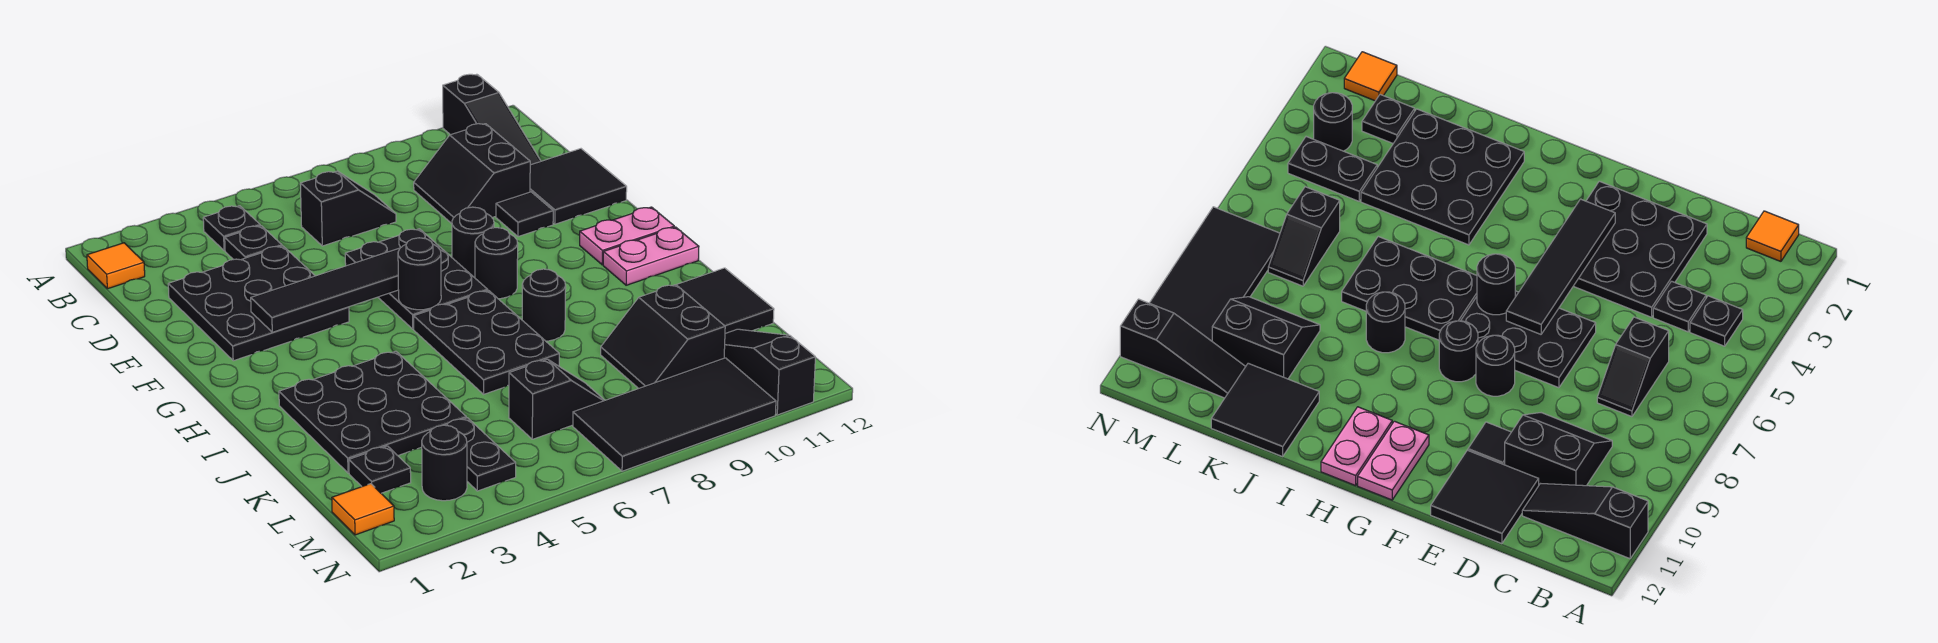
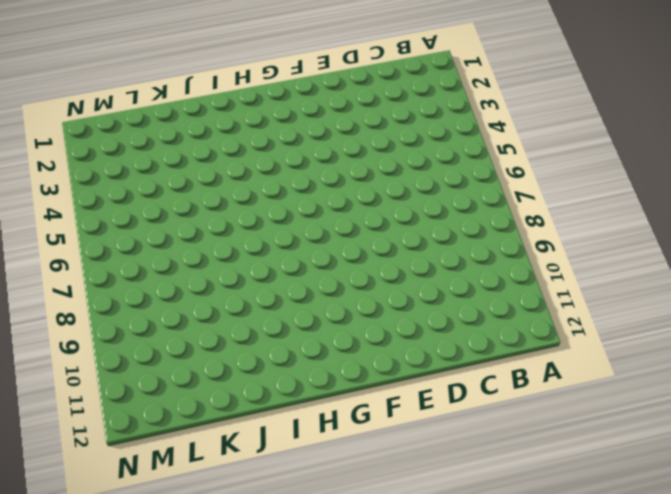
none -> black slope A11:C11 level 1 top A
none -> orange tile B1 level 1
none -> black plate B4 level 1

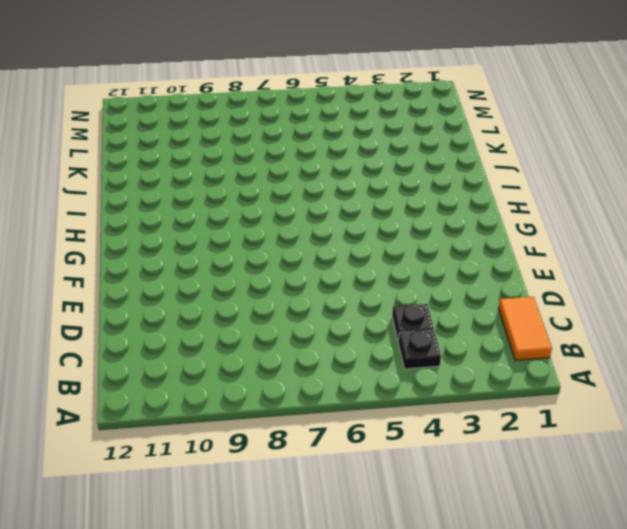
orange tile B1:C1 level 1 -> orange tile B1 level 1
none -> black slope A11:C11 level 1 top A
none -> black slope C6:C7 level 1 top 6
none -> black slope C9:D10 level 1 top 10

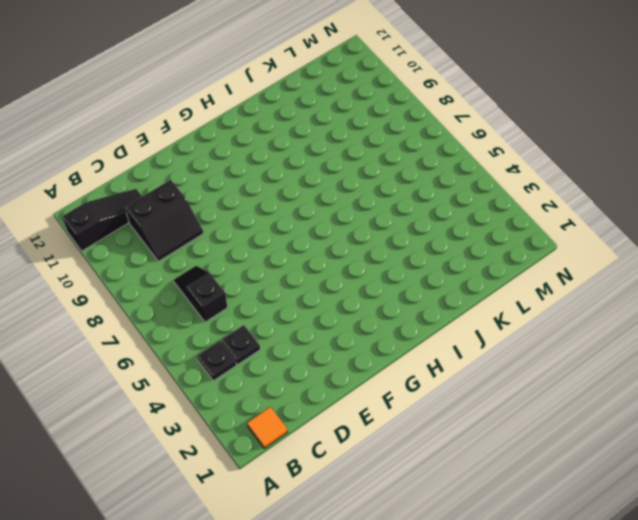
none -> black plate D2:F4 level 1
none -> black tile D11:E12 level 1
none -> black plate E6:G7 level 1

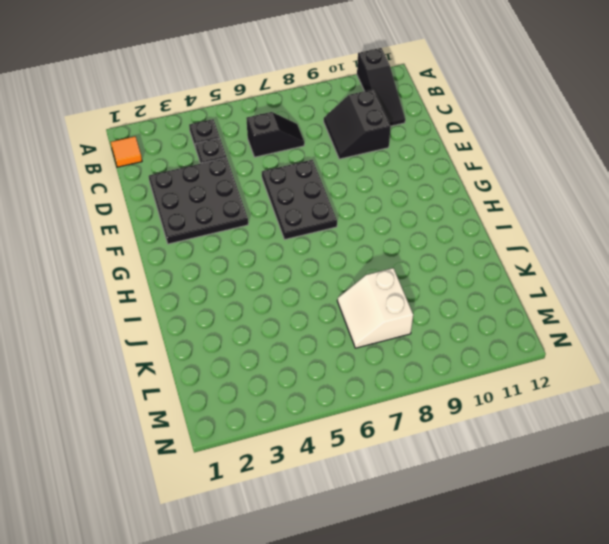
white slope K7:L8 level 1 top 8 -> black slope L6:L7 level 1 top 6
none -> black tile D11:E12 level 1
none -> black tile E10 level 1
none -> black round brick F8 level 1

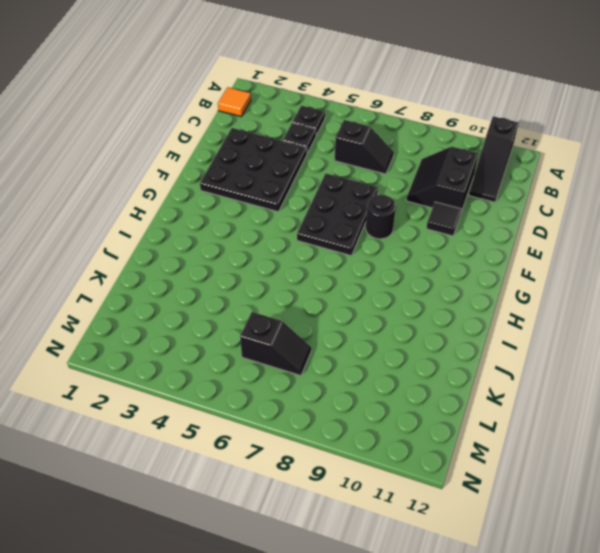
none -> black tile D11:E12 level 1
none -> black round brick G8 level 1
none -> pink plate G11:G12 level 1

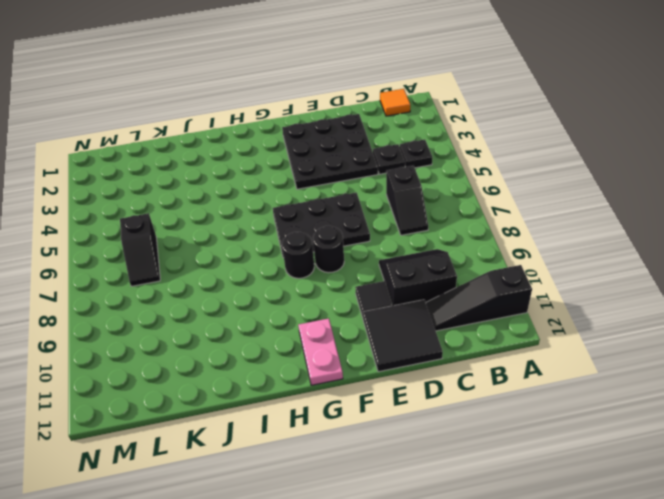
none -> black plate H6:J7 level 1
none -> pink plate H11:H12 level 1
none -> black plate I2:K4 level 1

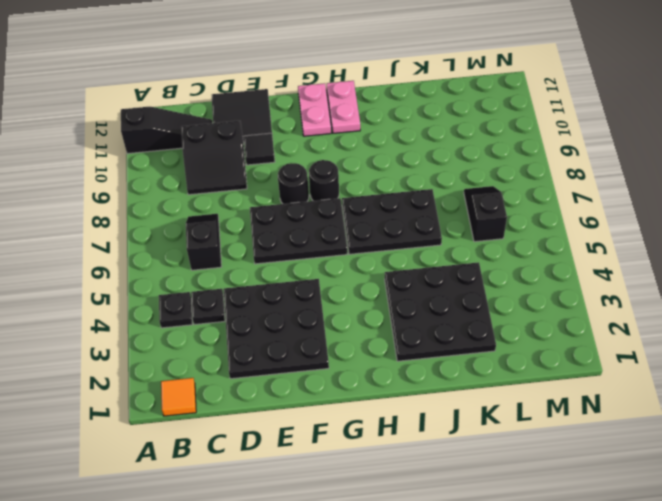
none -> black round brick I8 level 1
none -> black tile J11:K12 level 1
none -> black slope K9:L10 level 1 top 10

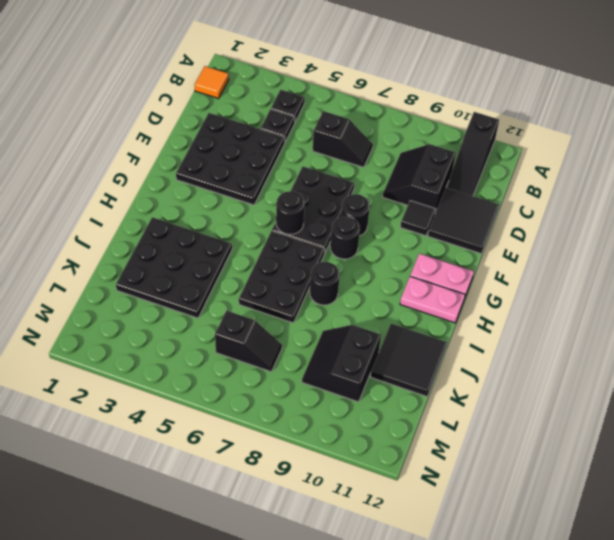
none -> black plate L2 level 1
none -> black plate L4:M4 level 1
none -> black slope L11:N11 level 1 top N

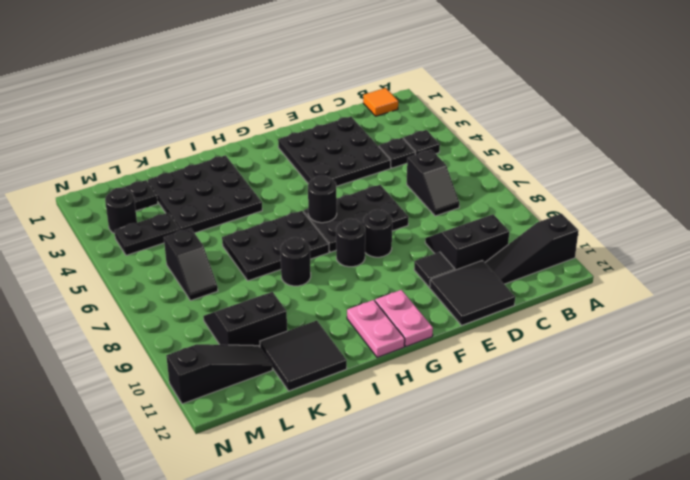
none -> orange tile M1 level 1
none -> black tile M7:N10 level 1
none -> black tile F3:F6 level 2

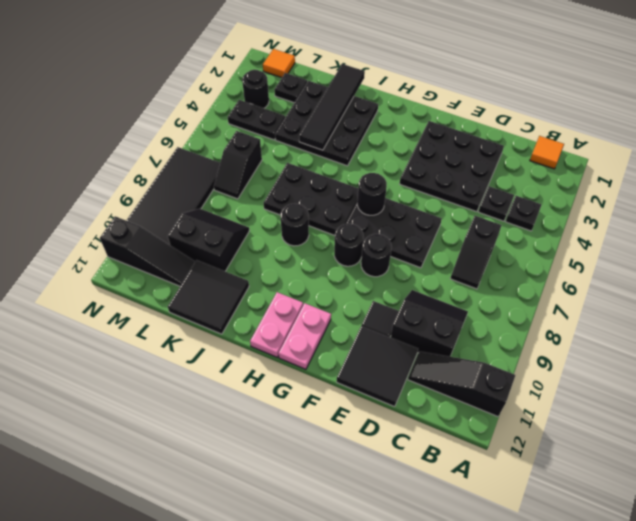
black tile J1:J4 level 2 -> black tile F3:F6 level 2

